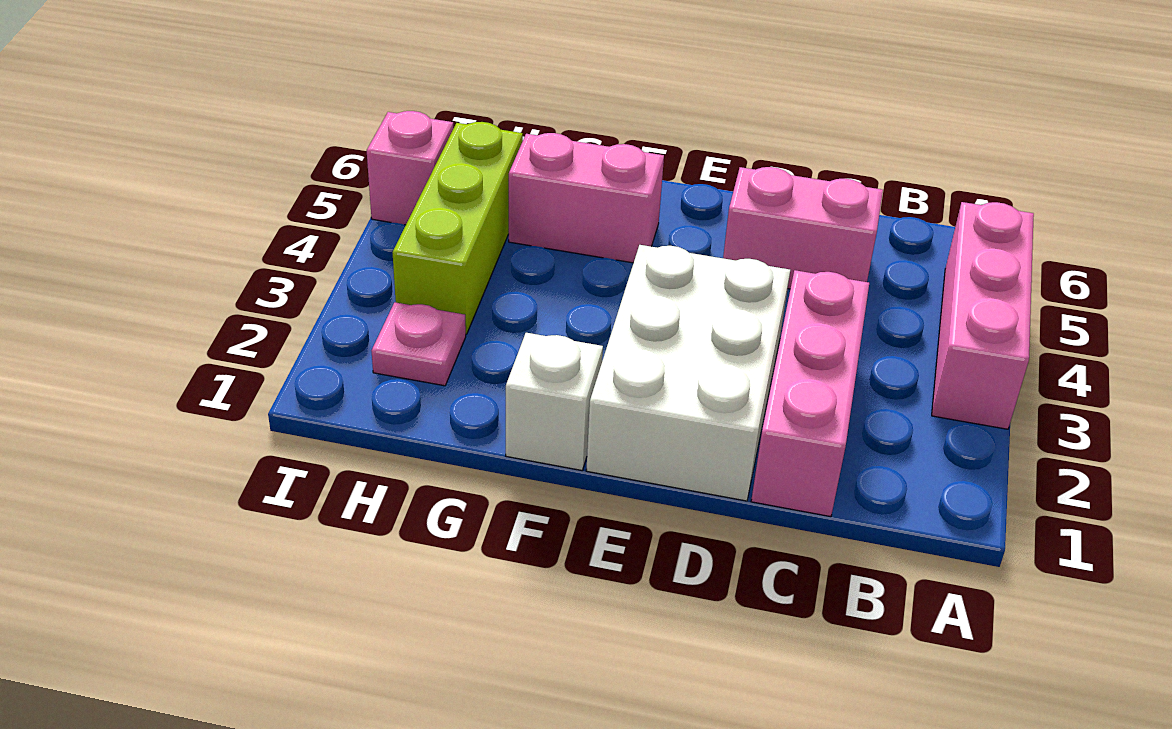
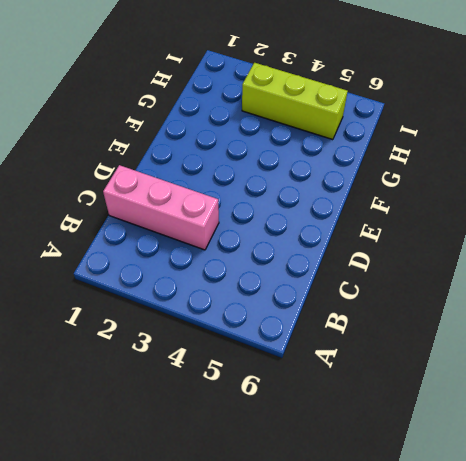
none -> pink brick A3:A5 level 1
none -> pink brick C5:D5 level 1

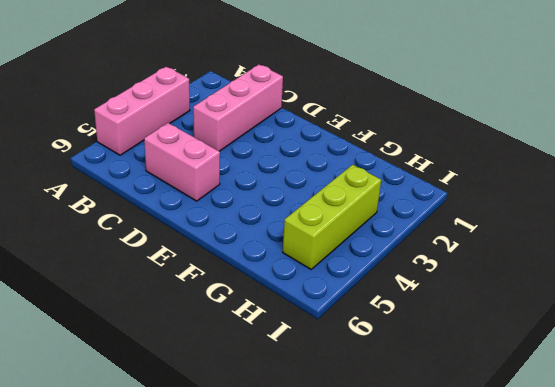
none -> white brick D1:E3 level 1
none -> white brick F1 level 1

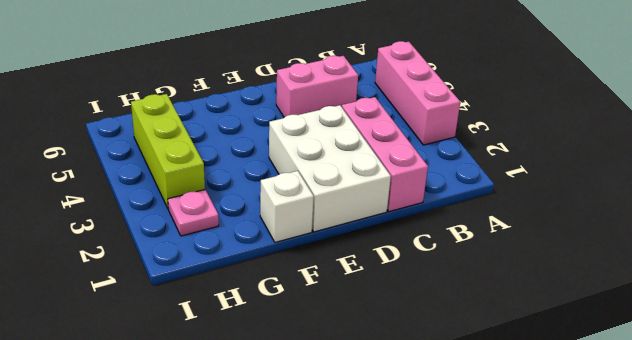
none -> pink brick F5:G5 level 1
none -> pink brick I5 level 1

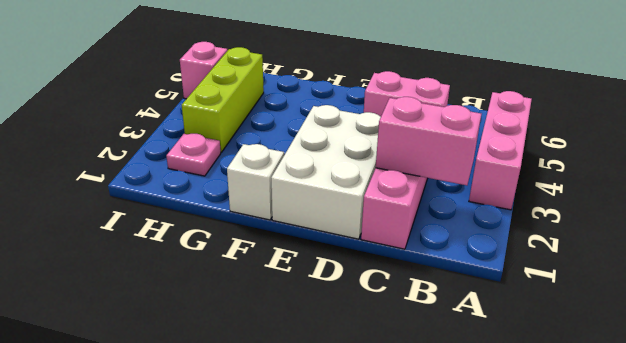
pink brick B2:C2 level 2 -> pink brick F5:G5 level 1

